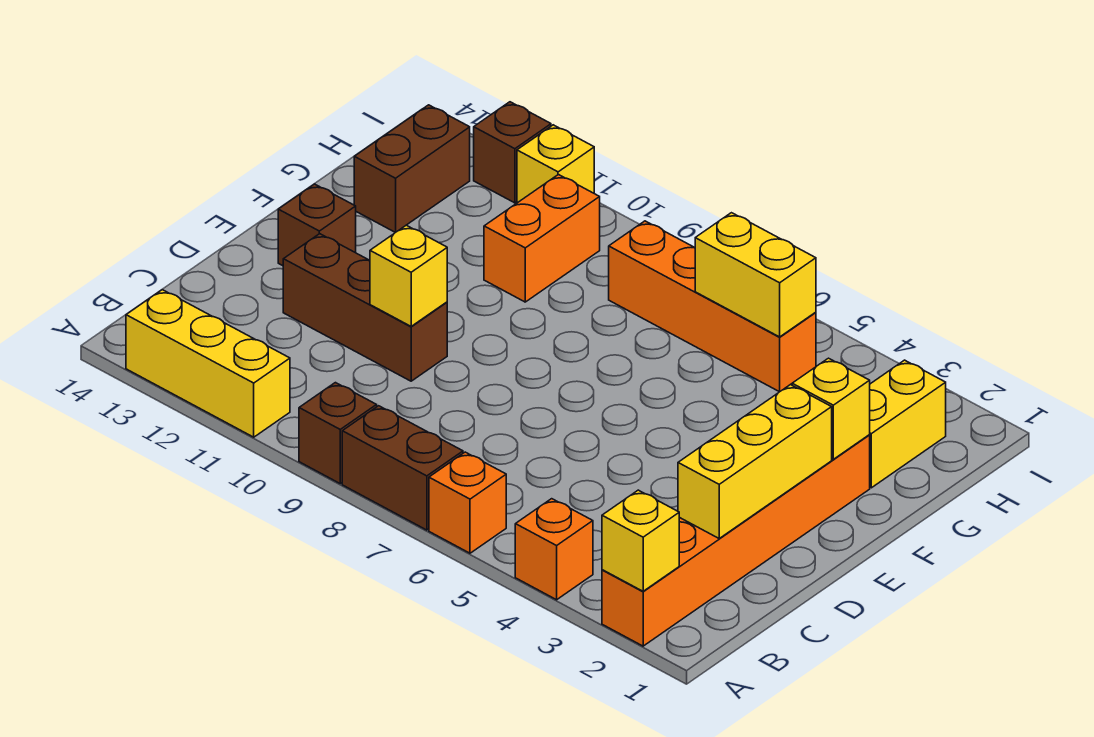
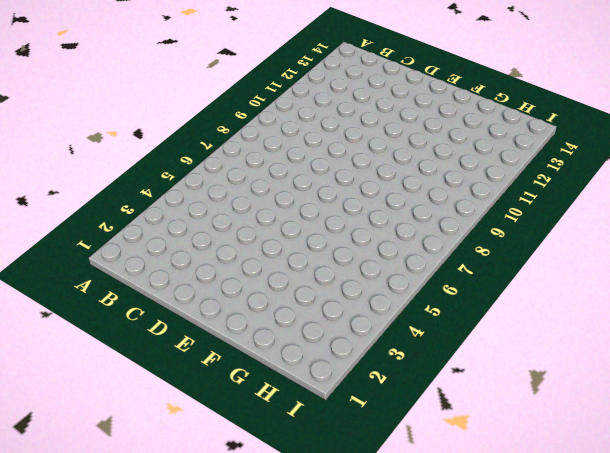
none -> orange brick A2:F2 level 1
none -> orange brick A4 level 1
none -> orange brick A6 level 1

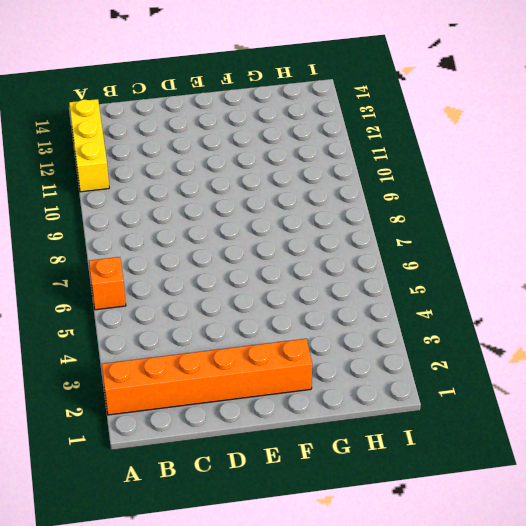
none -> orange brick A4 level 1
none -> brown brick A7:A8 level 1
none -> brown brick A9 level 1

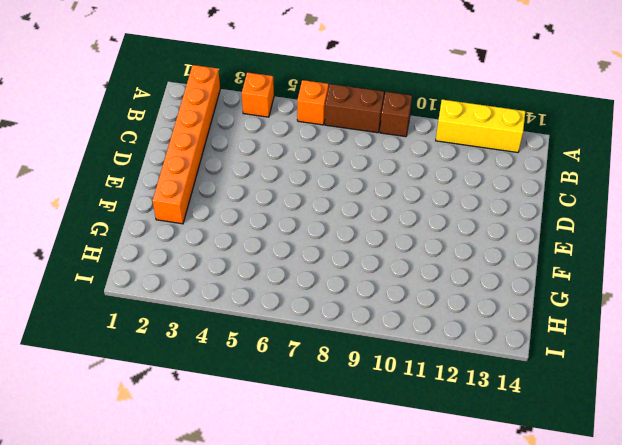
none -> brown brick D10:D12 level 1
none -> brown brick E13 level 1
none -> yellow brick G2:H2 level 1

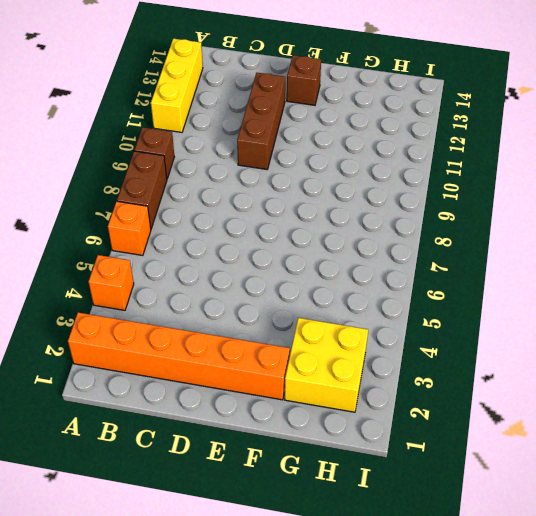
yellow brick G2:H3 level 1 -> yellow brick G2:H2 level 1
none -> orange brick G10:H10 level 1
none -> brown brick G13:H13 level 1
none -> orange brick H5:H8 level 1

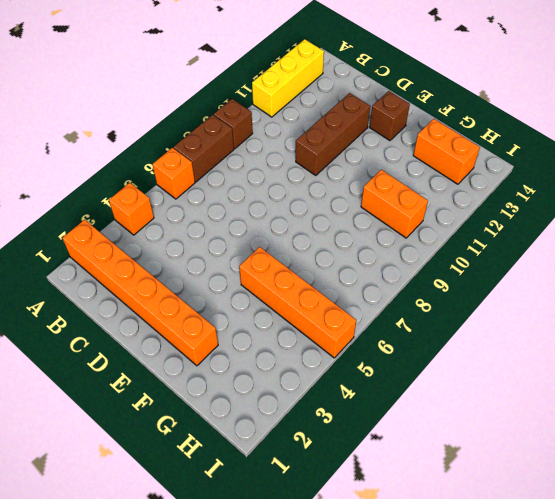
orange brick F5:I5 level 1 -> orange brick H5:H8 level 1
orange brick G13:H13 level 1 -> brown brick G13:H13 level 1
none -> yellow brick G2:H2 level 1
none -> yellow brick I11 level 1
none -> brown brick I12 level 1

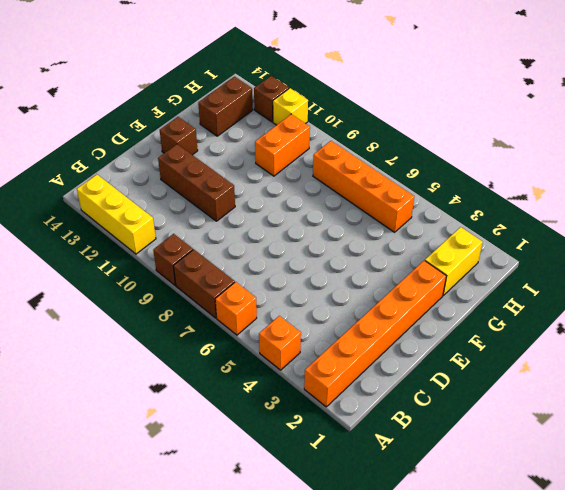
none -> yellow brick A2 level 2
none -> yellow brick C2:E2 level 2
none -> yellow brick D10 level 2

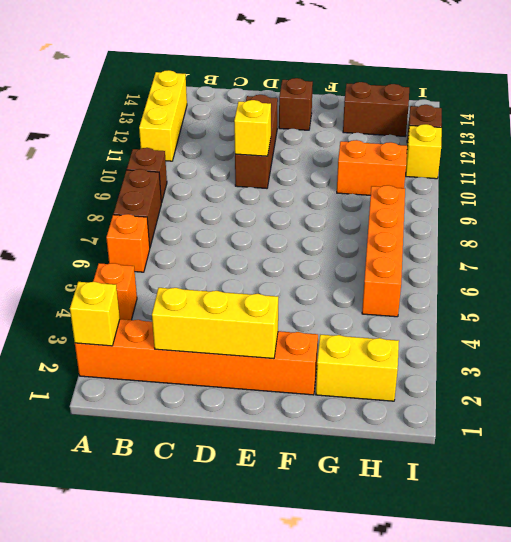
none -> yellow brick F2 level 2
none -> yellow brick H5:H6 level 2

